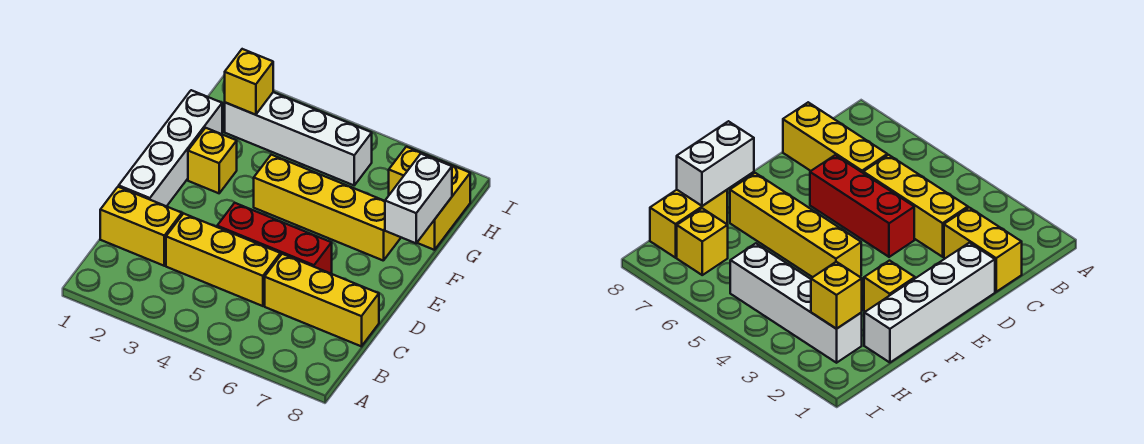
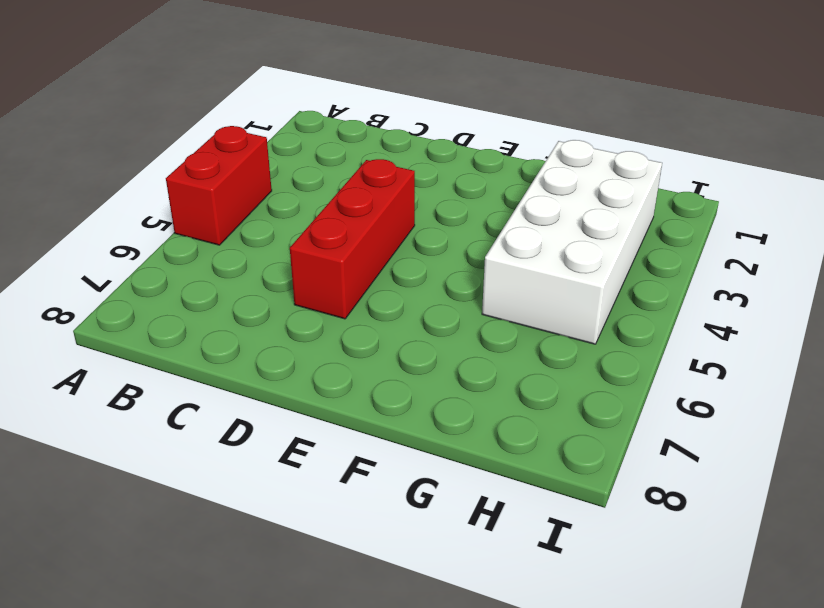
red brick A4:A5 level 1 -> none
white brick G2:H5 level 1 -> white brick H2:H5 level 1
none -> yellow brick C1:C2 level 1
none -> yellow brick C3:C5 level 1
none -> yellow brick C6:C8 level 1

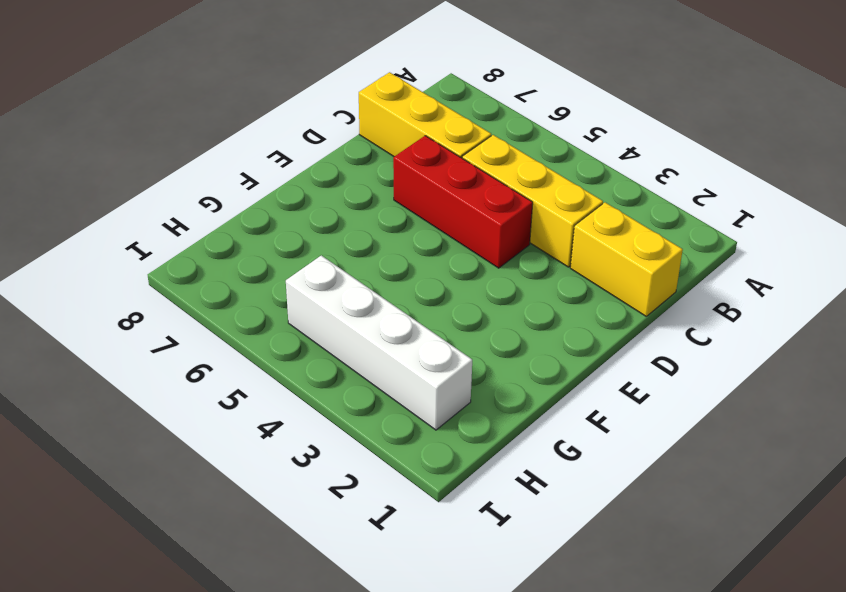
none -> white brick D1:G1 level 1
none -> yellow brick F2 level 1
none -> yellow brick F4:F7 level 1

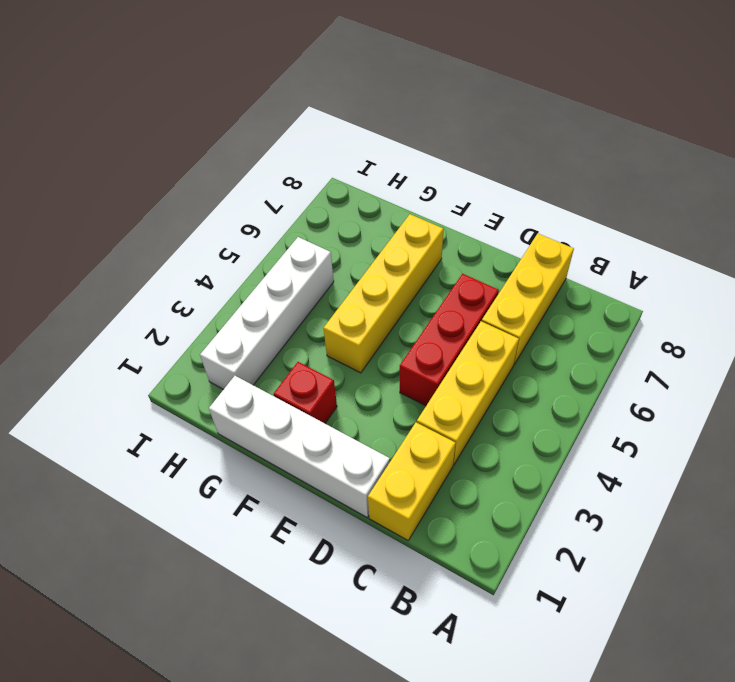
red brick F2 level 1 -> yellow brick F2 level 1
none -> yellow brick G8:H8 level 1
none -> yellow brick H7 level 1
none -> white brick F8:G8 level 2

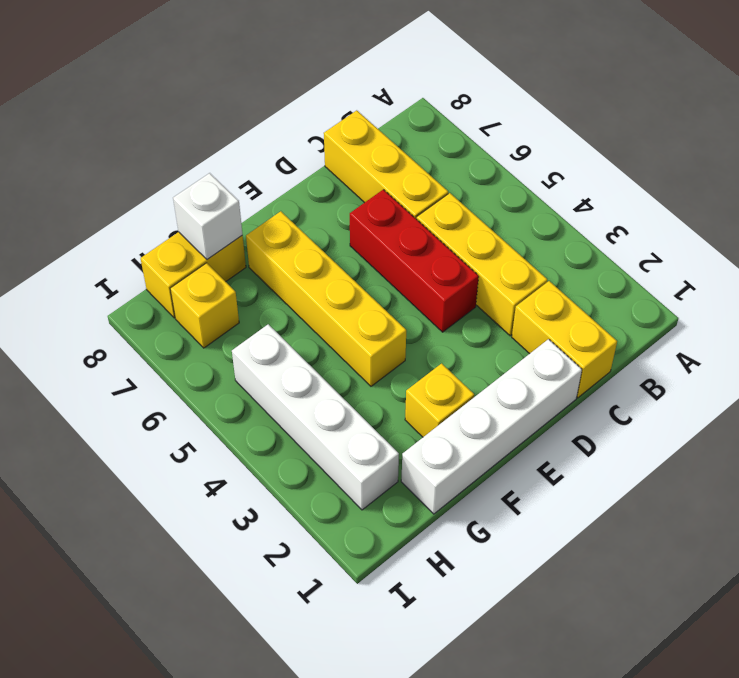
white brick G8 level 2 -> white brick F8:G8 level 2
none -> yellow brick H2 level 2

